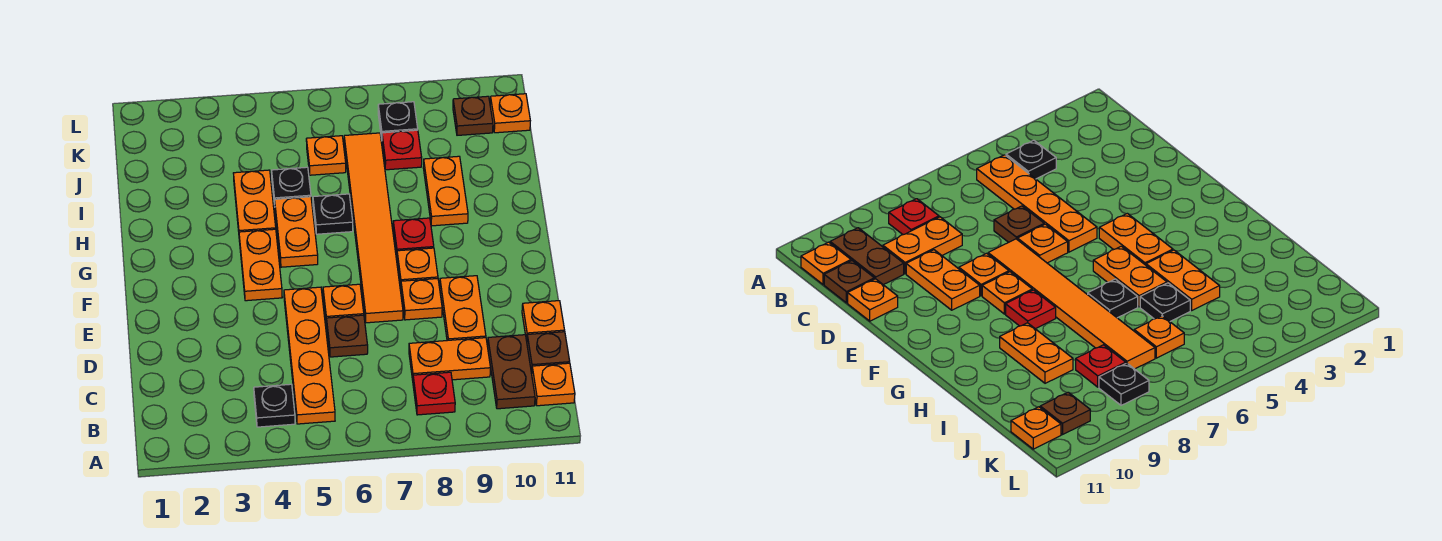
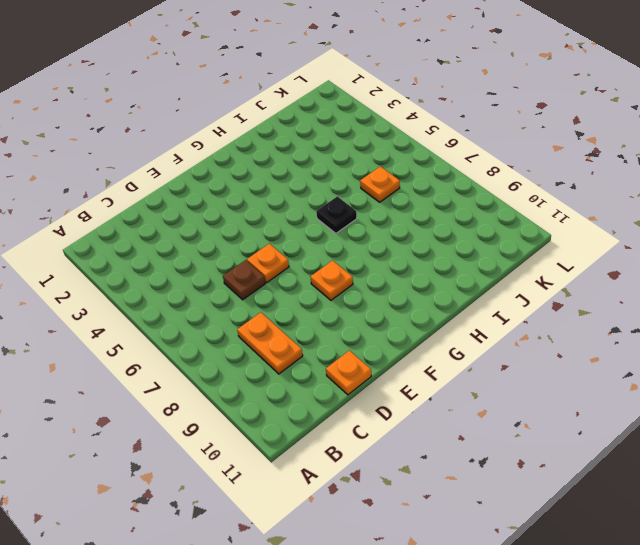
none -> black plate B4 level 1
none -> orange plate B5:E5 level 1
none -> red plate B8 level 1

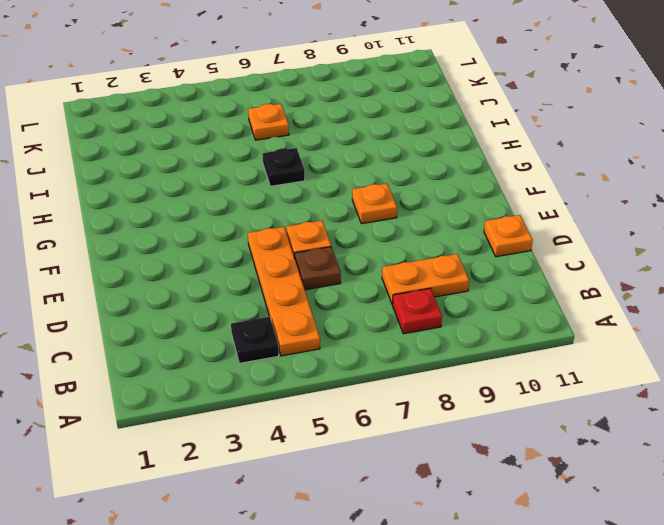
none -> brown plate B10:C10 level 1
none -> orange plate B11 level 1
none -> brown plate C11 level 1

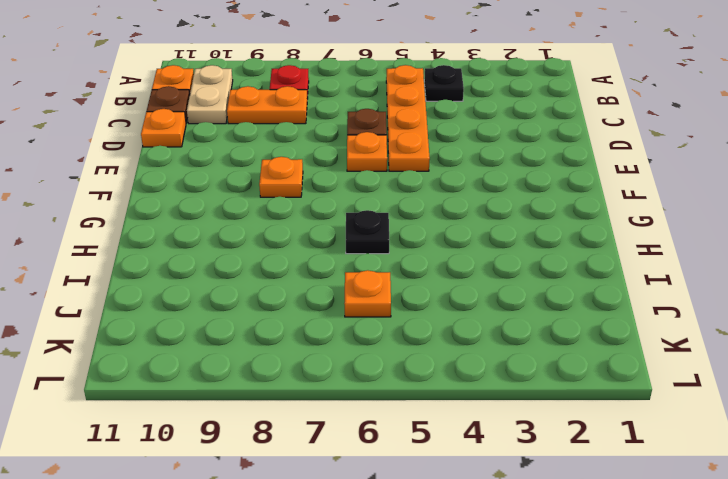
tan plate B10:C10 level 1 -> brown plate B10:C10 level 1
none -> orange plate D9:E9 level 1
none -> orange tile E7:J7 level 1
none -> orange plate E8 level 1

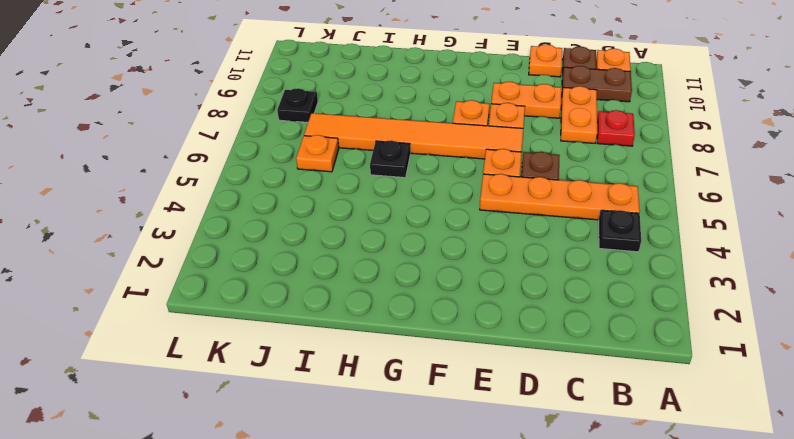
none -> orange plate F4:G4 level 1
none -> orange plate G5:H5 level 1
none -> red plate G8 level 1

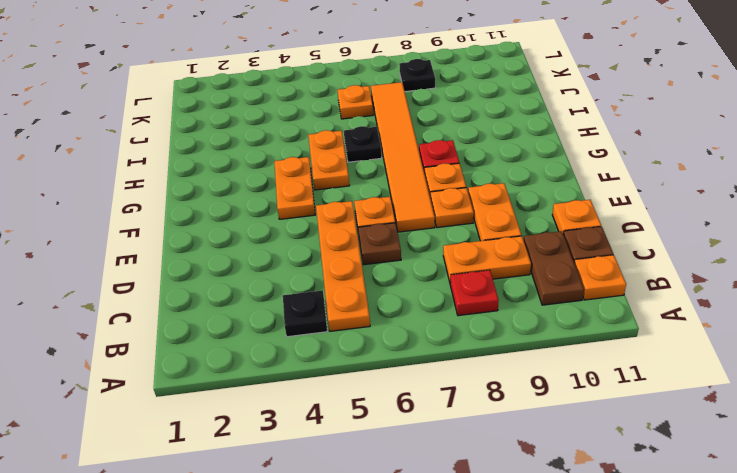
none -> orange plate H4:I4 level 1
none -> orange plate H9:I9 level 1
none -> black plate I5 level 1

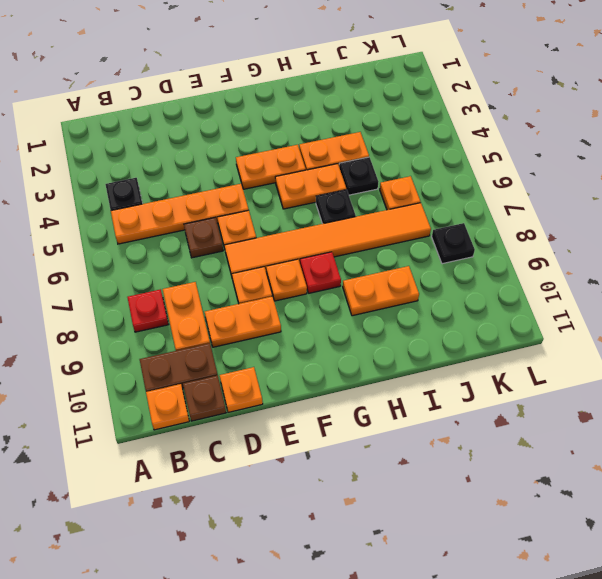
none -> red plate J8 level 1
none -> brown plate K10 level 1
none -> orange plate K11 level 1

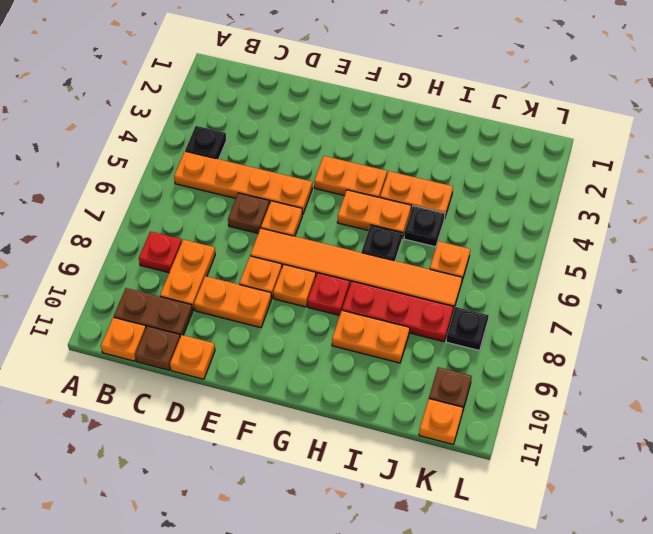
red plate H8:J8 level 1 -> red plate J8 level 1

